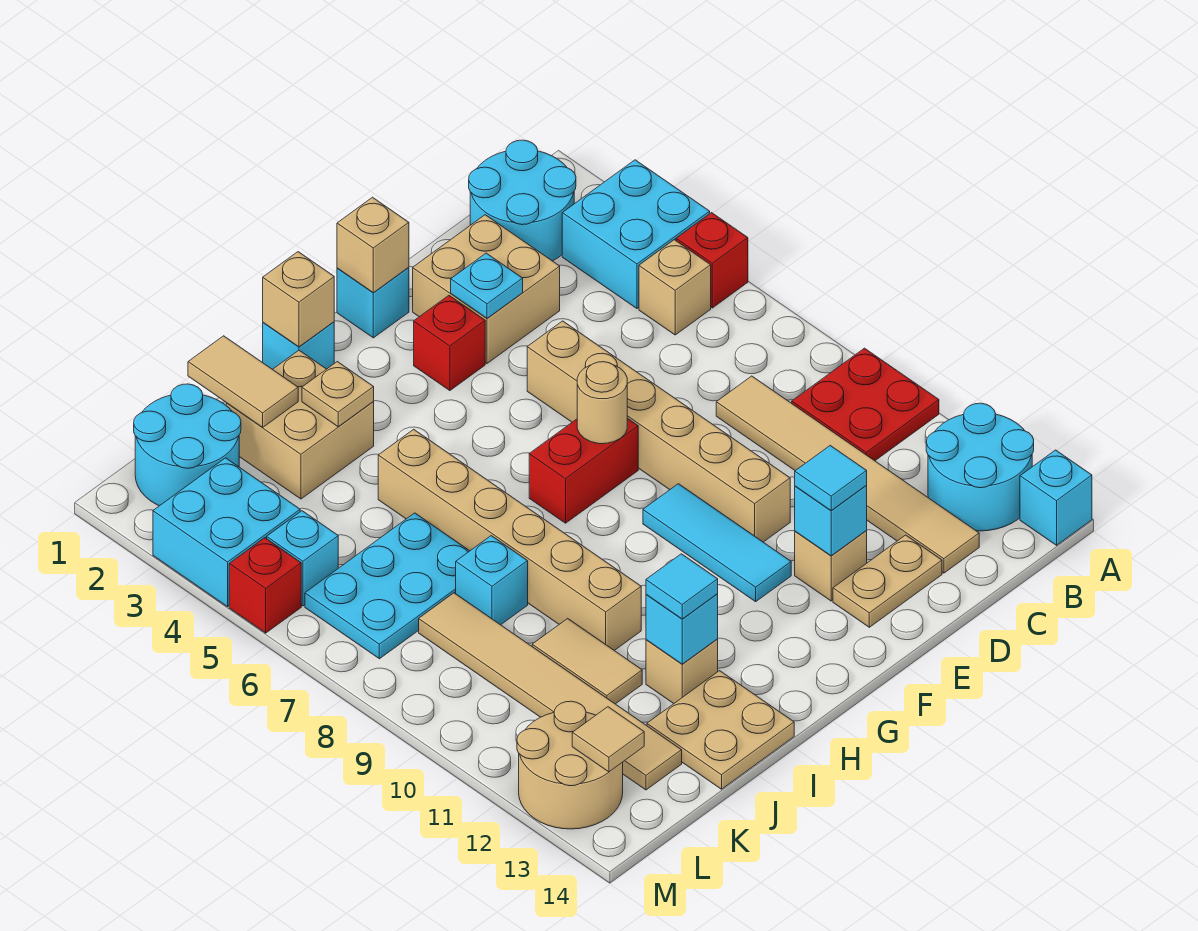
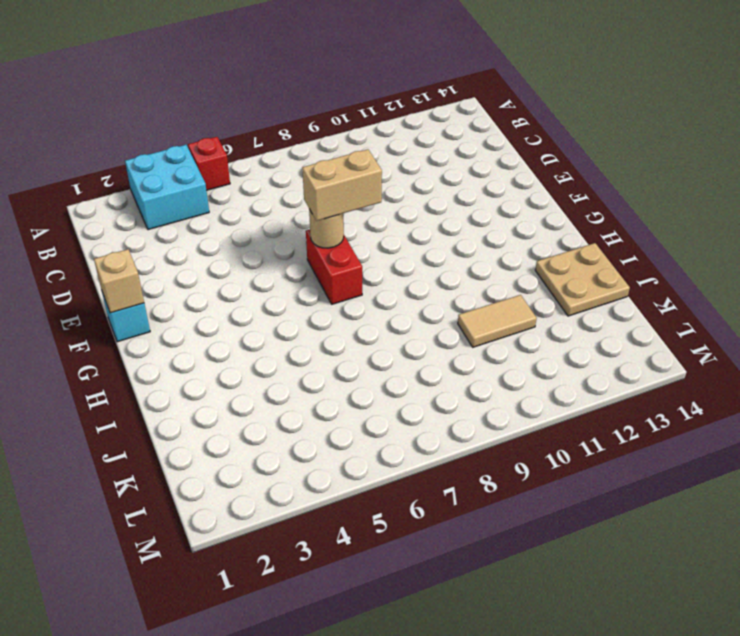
tan brick F7:F8 level 3 -> none
none -> red plate A9:B10 level 1
none -> cyan round brick A12:B13 level 1
none -> cyan brick A14 level 1
none -> cyan round brick B1:C2 level 1

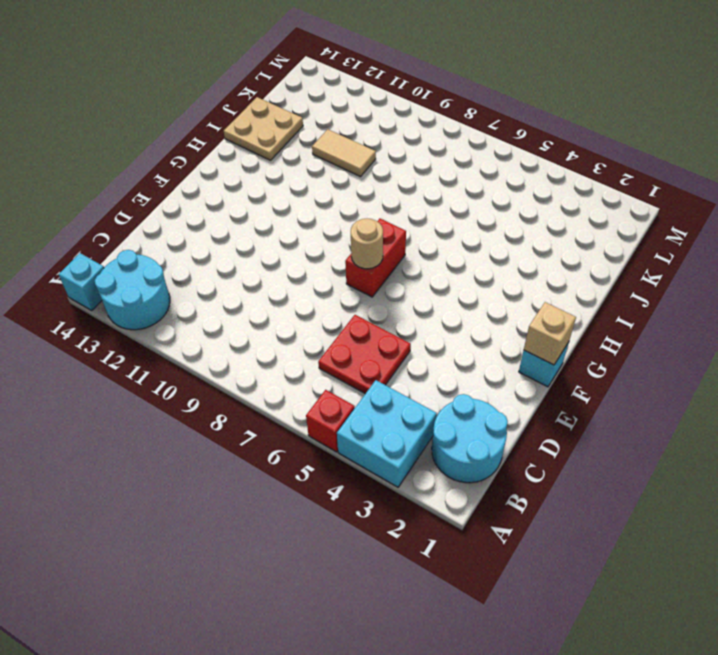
red plate C5:D6 level 1 -> red plate A9:B10 level 1
none -> tan brick B5 level 1
none -> tan tile C8:C13 level 1
none -> tan brick D2:E3 level 1
none -> tan plate D13:E13 level 1

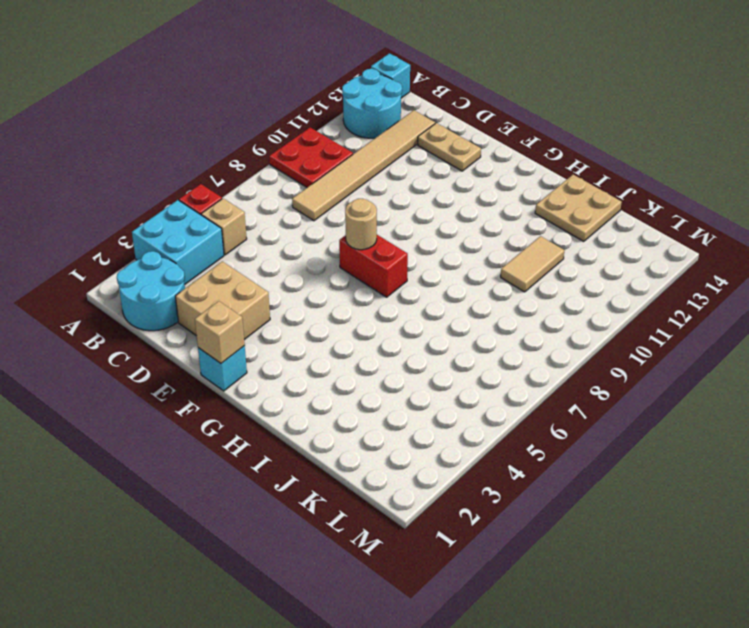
none -> tan brick E5:E10 level 1
none -> tan brick E12 level 1
none -> red brick F3 level 1
none -> cyan tile F9:F11 level 1

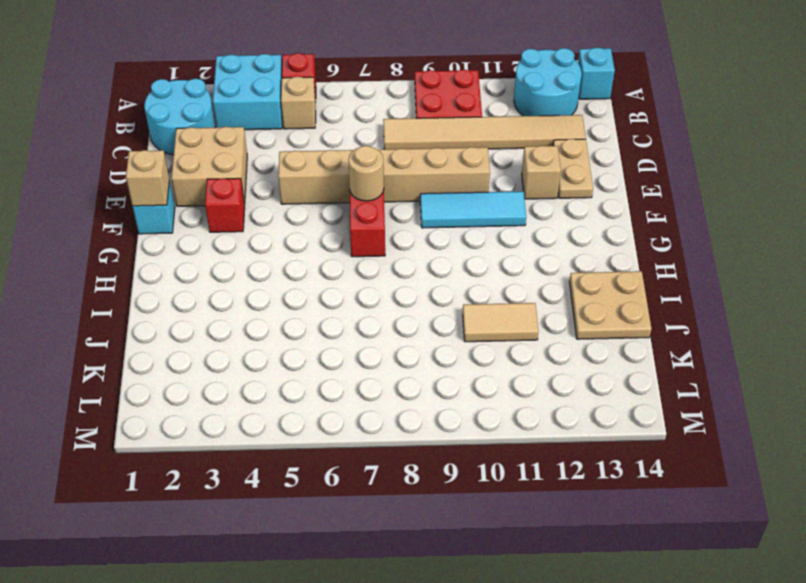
none -> cyan brick H1 level 1
none -> tan brick I2:J3 level 1
none -> tan brick I5:I10 level 1
none -> tan brick I12 level 1

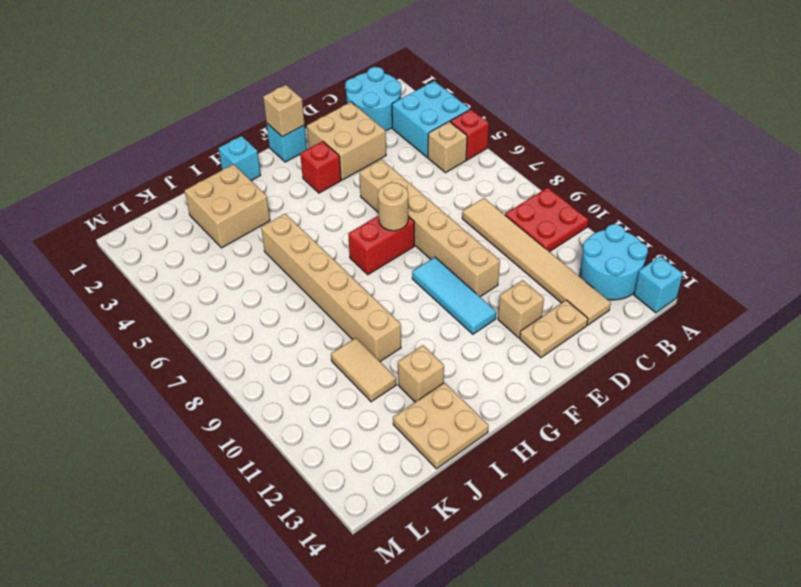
none -> cyan plate J6:L7 level 1
none -> cyan brick J8 level 1
none -> cyan round brick K1:L2 level 1
none -> tan tile K8:K13 level 1

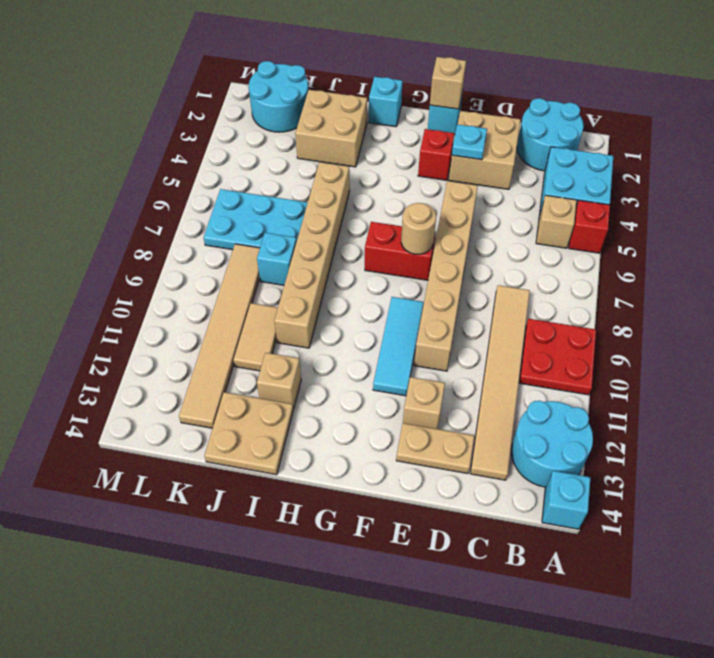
none -> cyan brick L3:M4 level 1
none -> cyan brick L5 level 1
none -> tan round brick L12:M13 level 1
none -> red brick M5 level 1

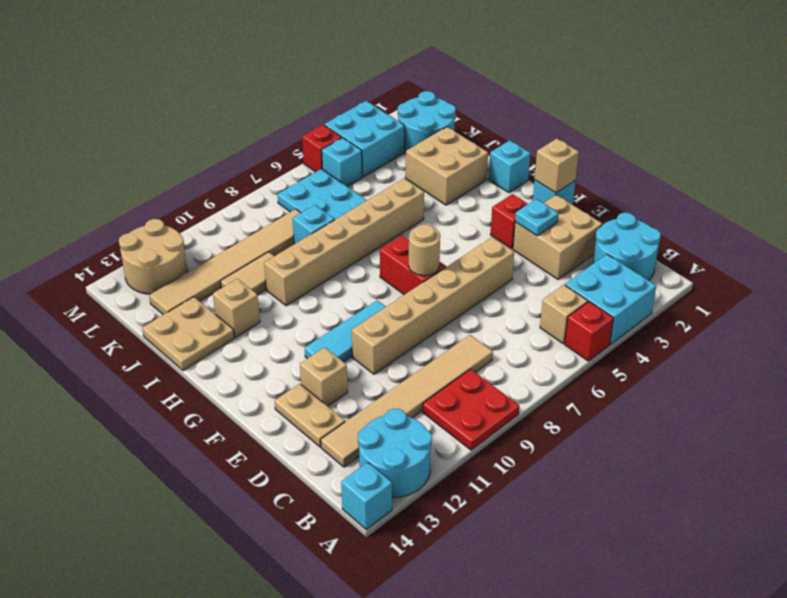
none -> cyan brick E12 level 2
none -> tan brick H1 level 2
none -> tan plate I3 level 2
none -> cyan brick I12 level 2

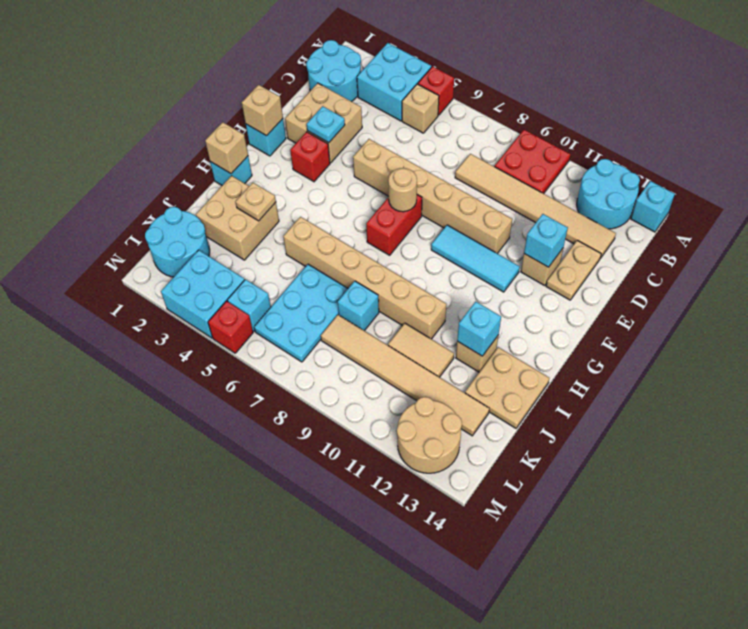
none -> tan tile J1:J2 level 2
none -> tan tile L13 level 2
none -> cyan tile E12 level 3
none -> cyan tile I12 level 3

